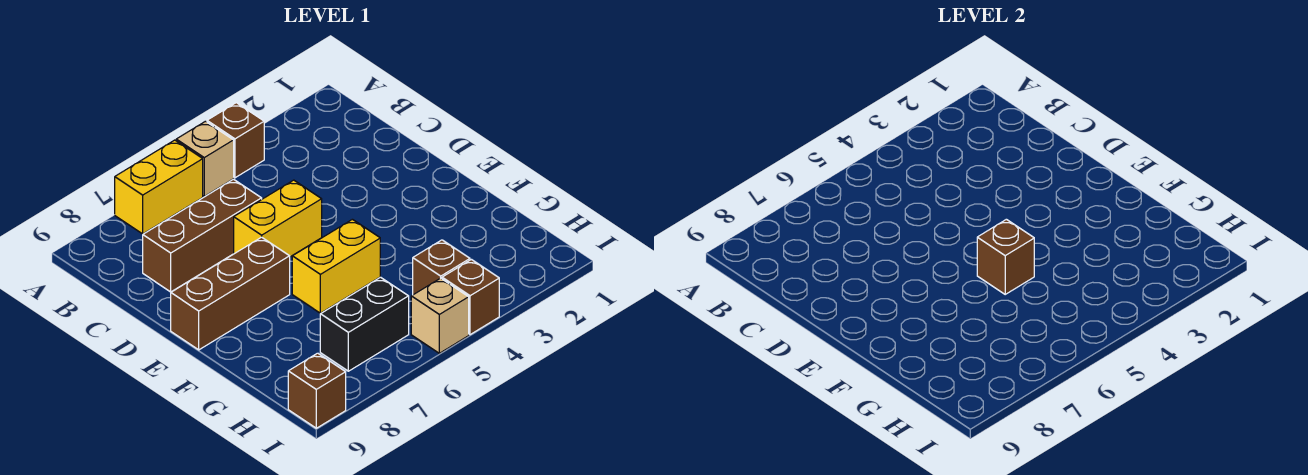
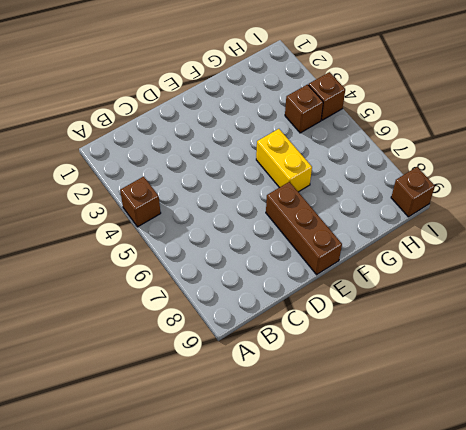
none -> tan brick A5 level 1
none -> yellow brick A6:A7 level 1
none -> brown brick C6:C8 level 1

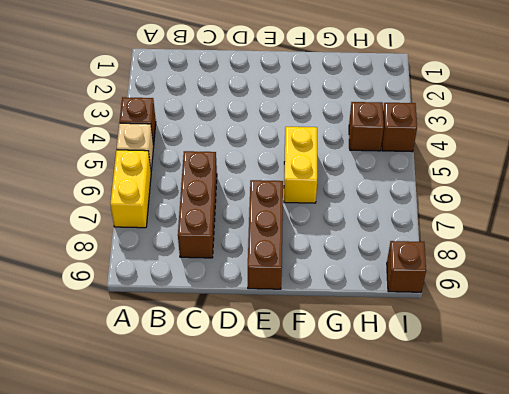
none -> yellow brick D5:D6 level 1
none -> black brick H6:H7 level 1
none -> tan brick I5 level 1

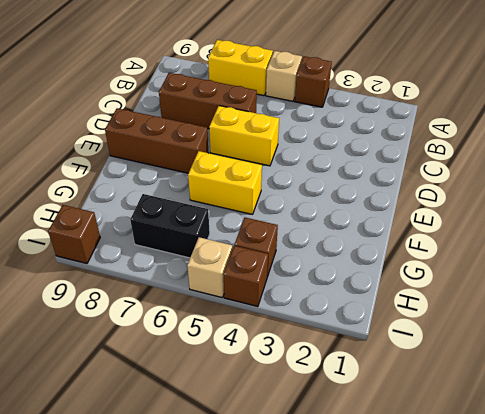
none -> brown brick F5 level 2

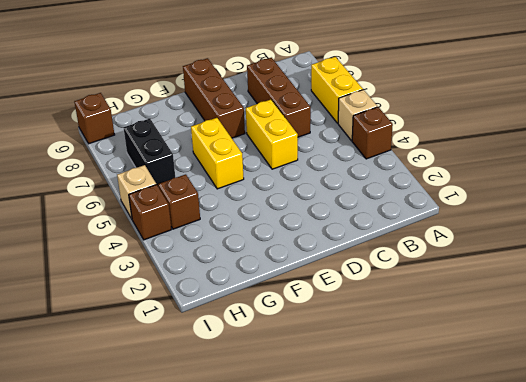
none -> brown brick F5 level 2

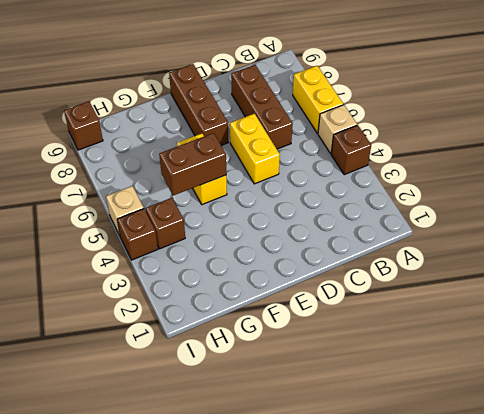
brown brick F5:G5 level 2 -> brown brick F5 level 2
none -> black brick H6:H7 level 1

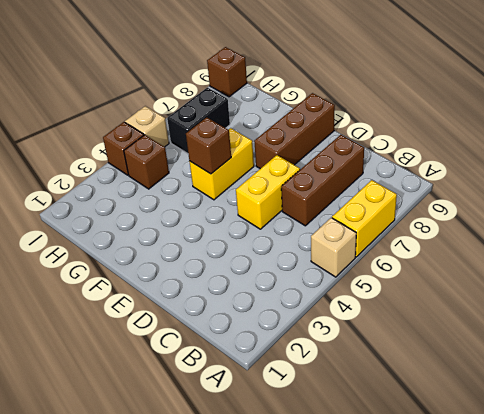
none -> brown brick A4 level 1

